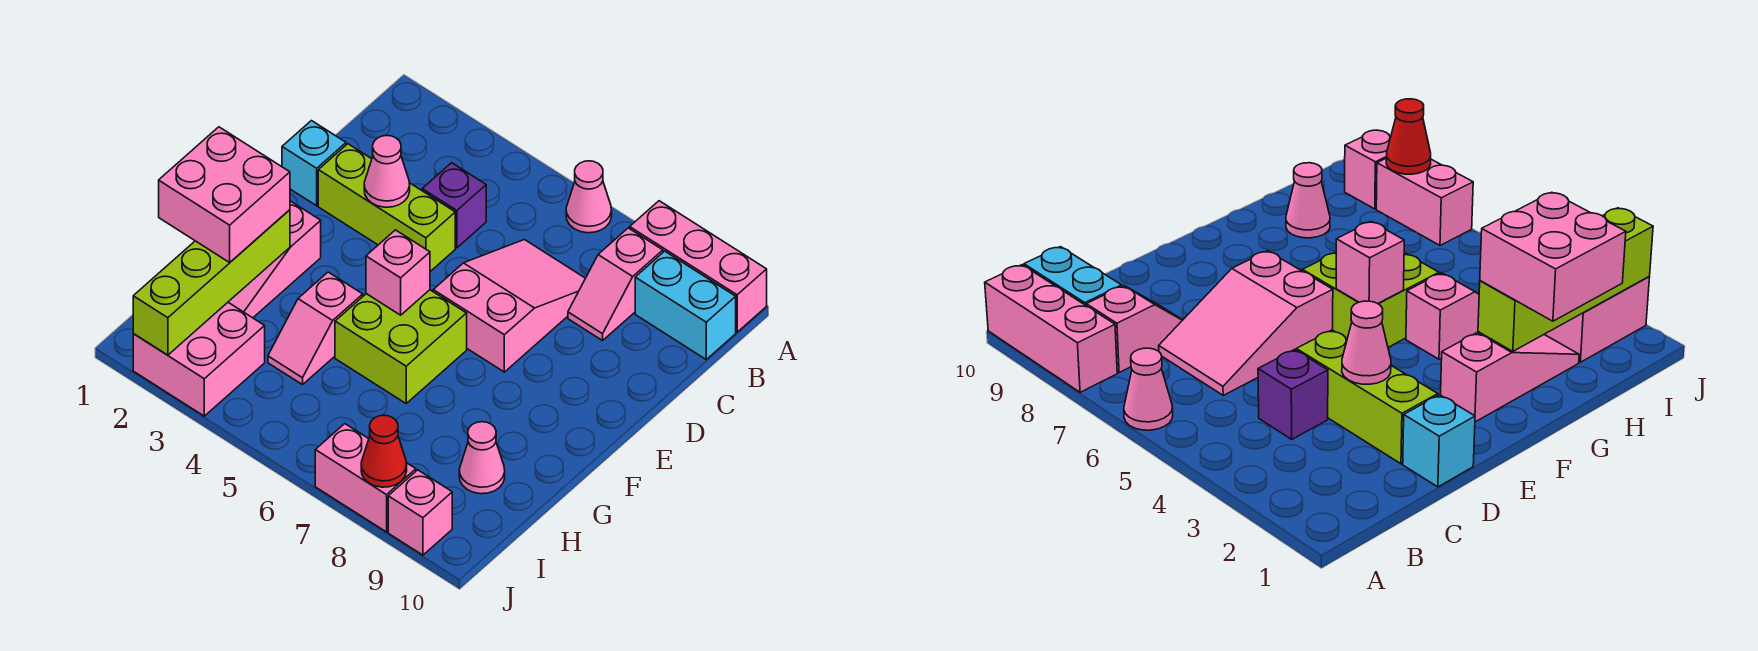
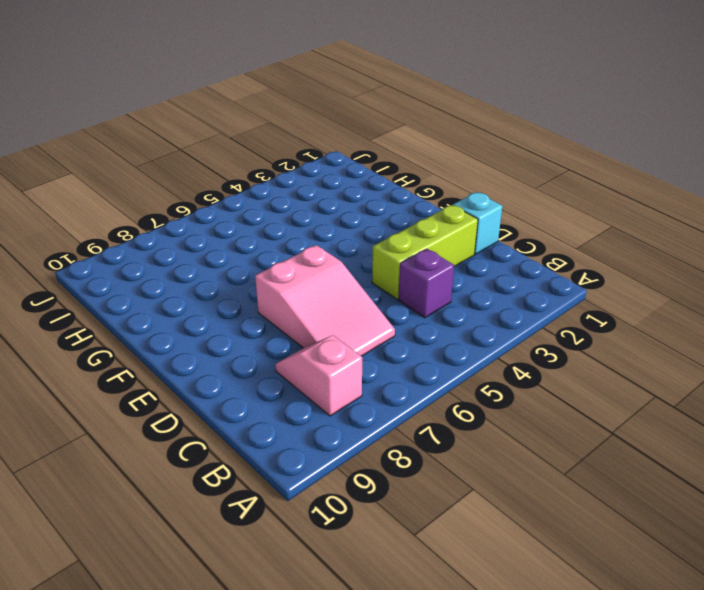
none -> pink cone A6 level 1
none -> pink brick A8:A10 level 1
none -> cyan brick B9:B10 level 1

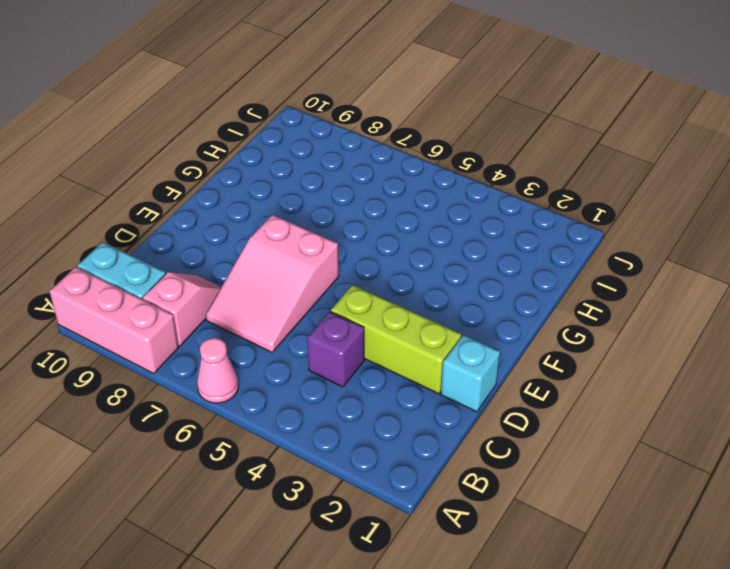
none -> pink slope F2:H2 level 1 top F
none -> lime brick F5:G6 level 1
none -> pink slope G4:H4 level 1 top G

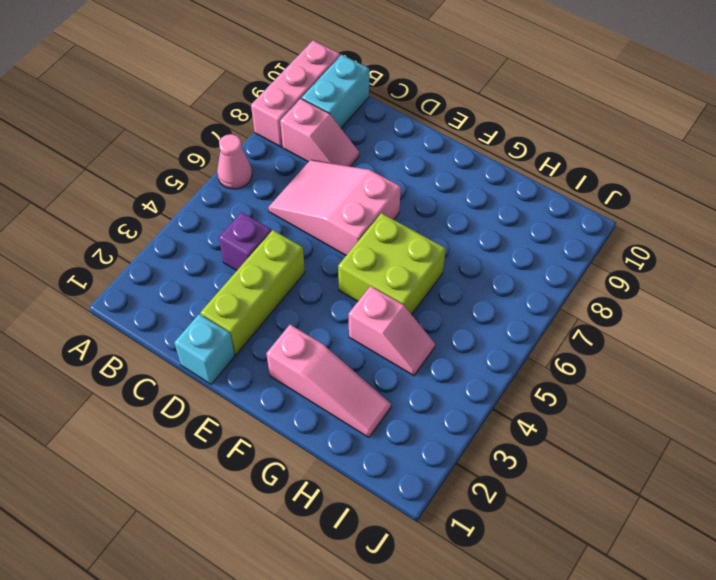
none -> pink cone H9 level 1
none -> pink brick I2:J3 level 1
none -> pink brick J7:J8 level 1

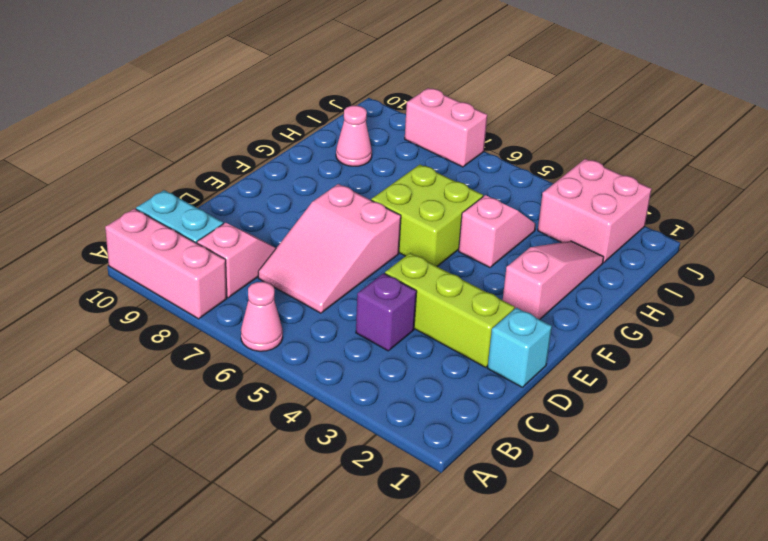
none -> pink brick J9 level 1
none -> pink cone D3 level 2
none -> pink brick F5 level 2

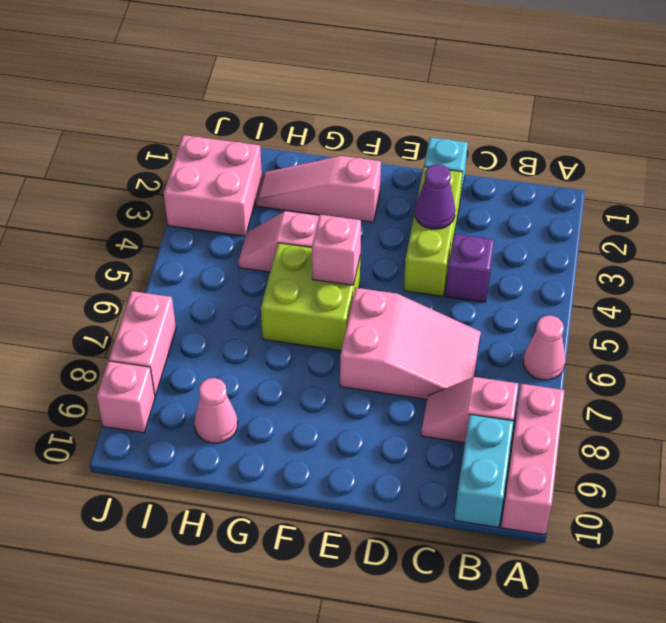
purple cone D3 level 2 -> pink cone D3 level 2
none -> lime brick G2:J2 level 2
none -> red cone J8 level 2
none -> pink brick G1:H2 level 3

